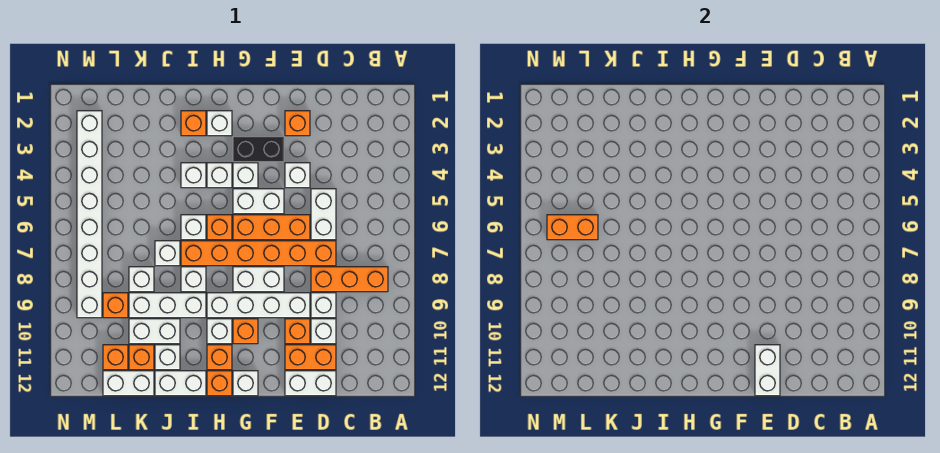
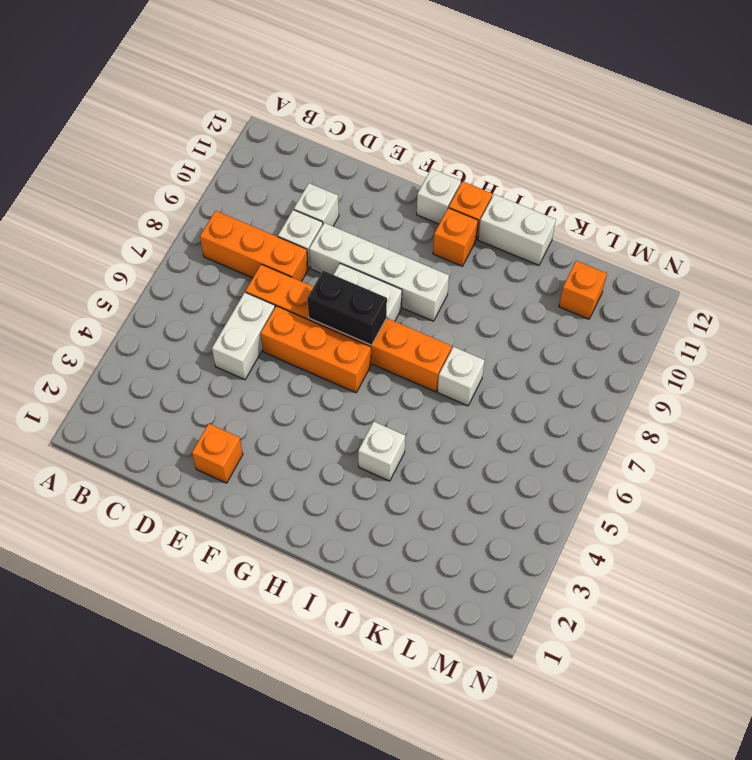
black brick F7:G7 level 2 -> black brick F3:G3 level 1
none -> orange brick D11:E11 level 1
none -> white brick D12:E12 level 1
none -> white brick E4 level 1
none -> orange brick E10 level 1

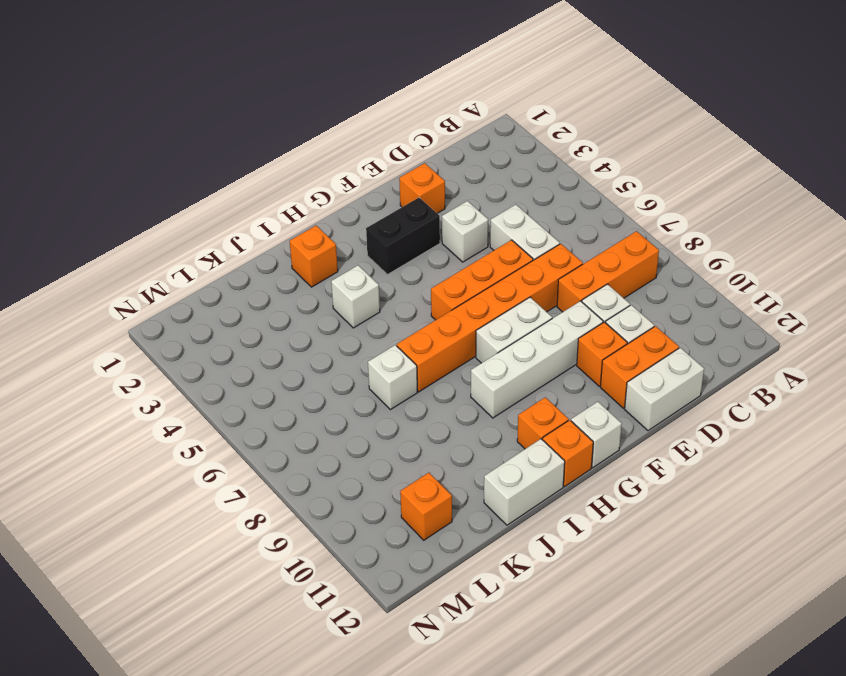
none -> white brick F5:G5 level 1
none -> white brick G4 level 1
none -> orange brick G10 level 1
none -> white brick H2 level 1

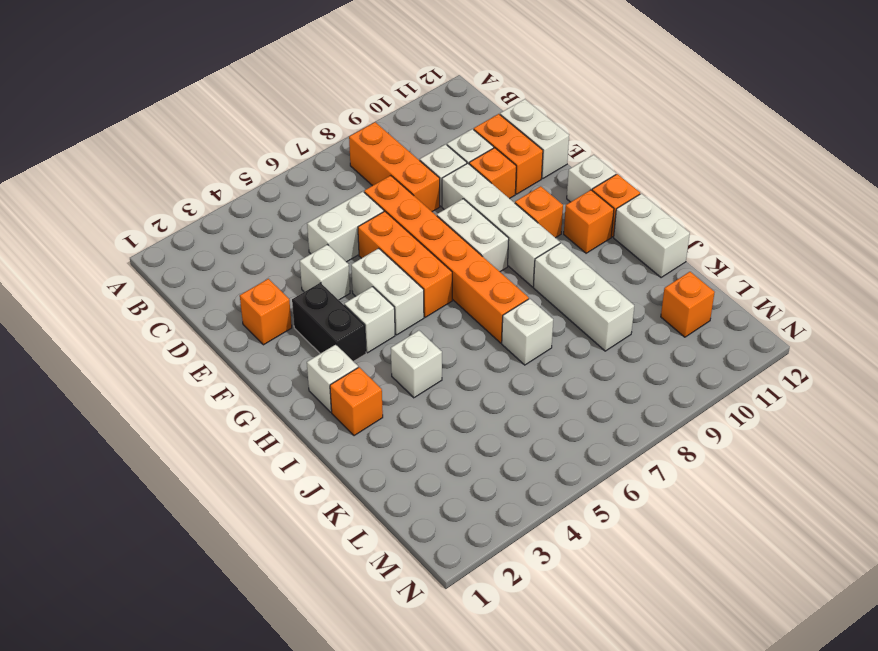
none -> white brick H4 level 1
none -> orange brick H6 level 1
none -> white brick H10 level 1
none -> white brick I6 level 1

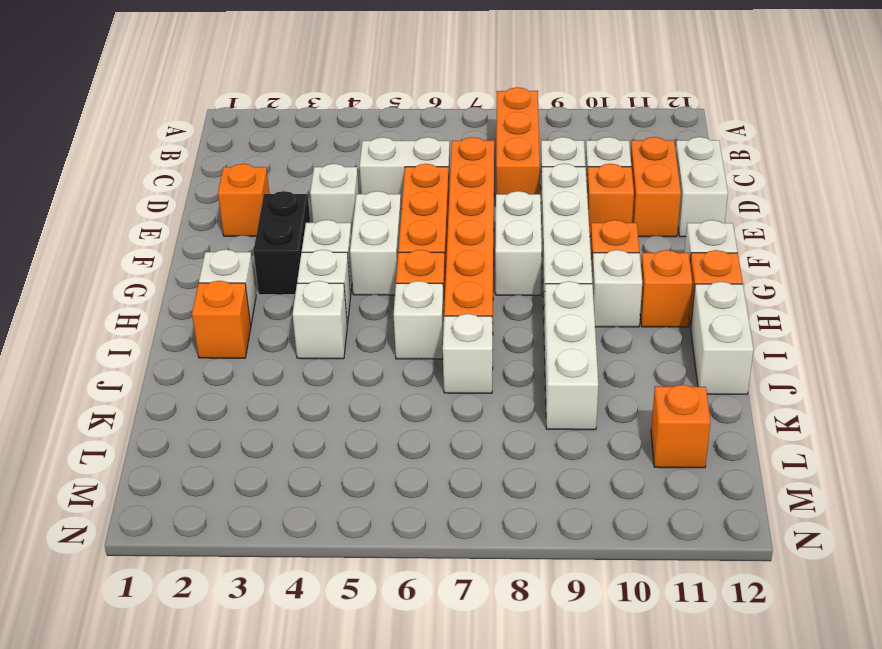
none -> white brick I8 level 1
none -> white brick J10:K10 level 1
none -> white brick J11 level 1
none -> white brick K8 level 1

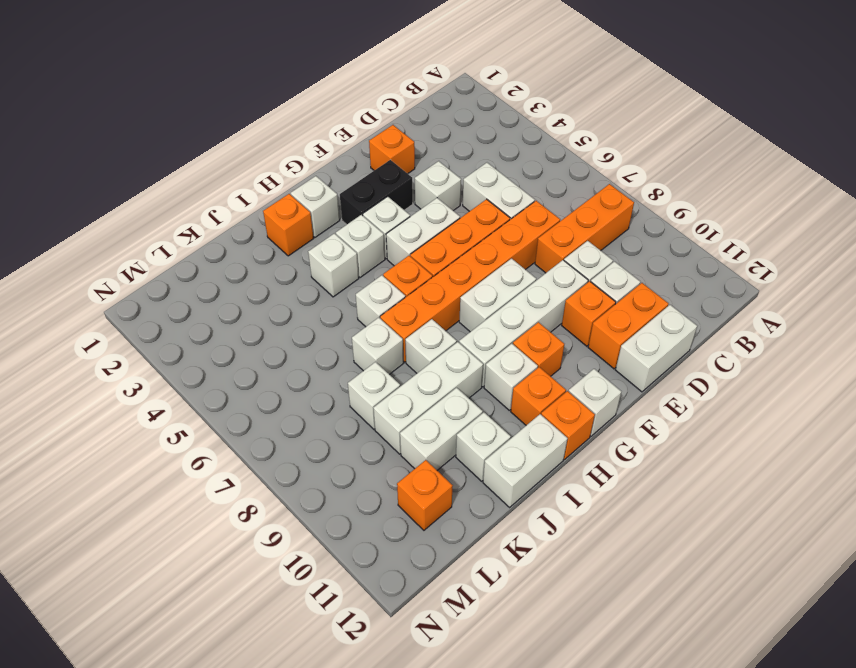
none -> orange brick K11 level 1
none -> white brick K12:L12 level 1
none -> orange brick L9 level 1
none -> white brick M2:M9 level 1

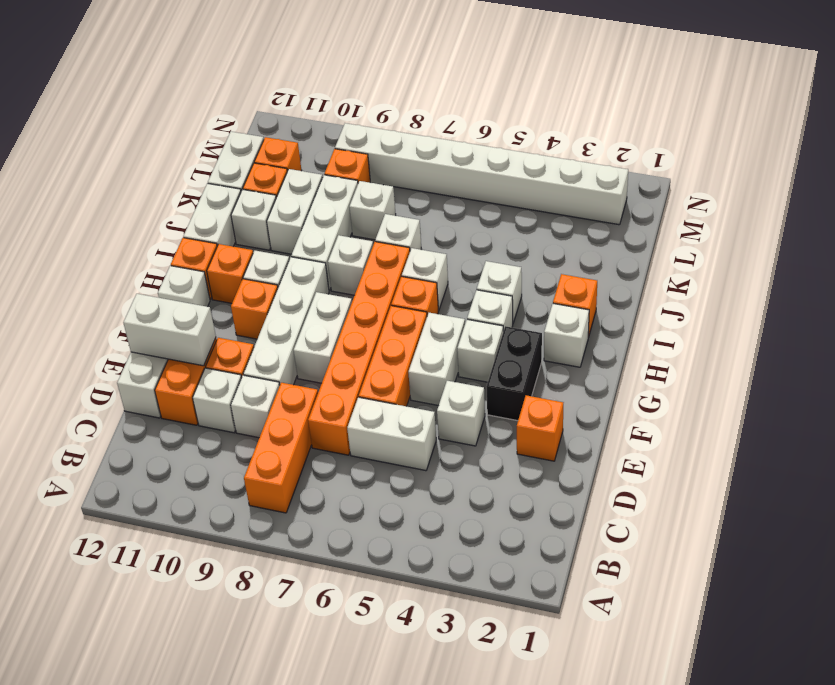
none -> orange brick L6:M6 level 2

